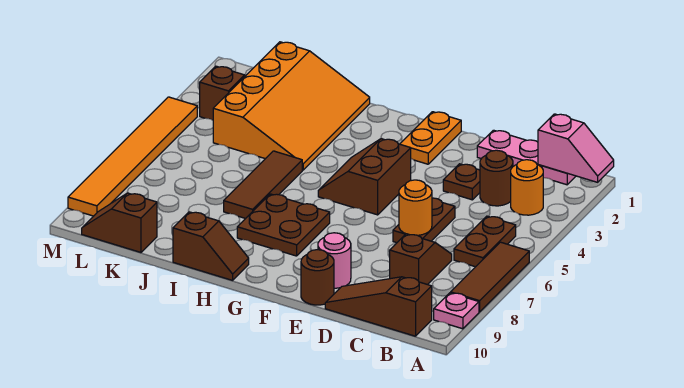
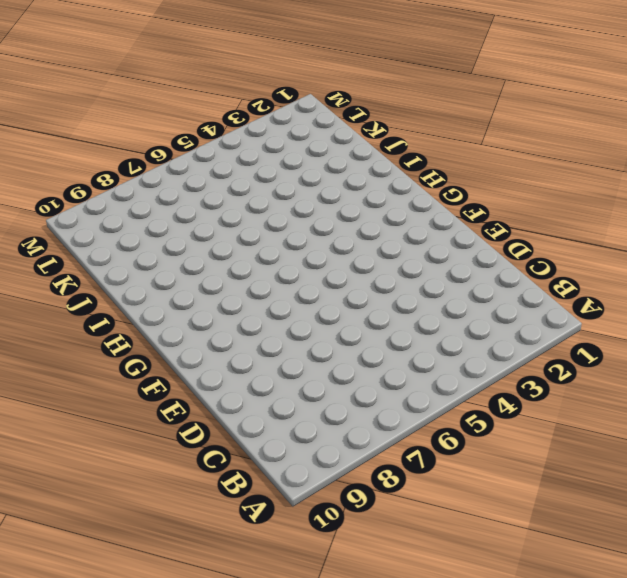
none -> brown tile A6:A8 level 1
none -> pink plate A9 level 1
none -> pink plate B1:D1 level 1

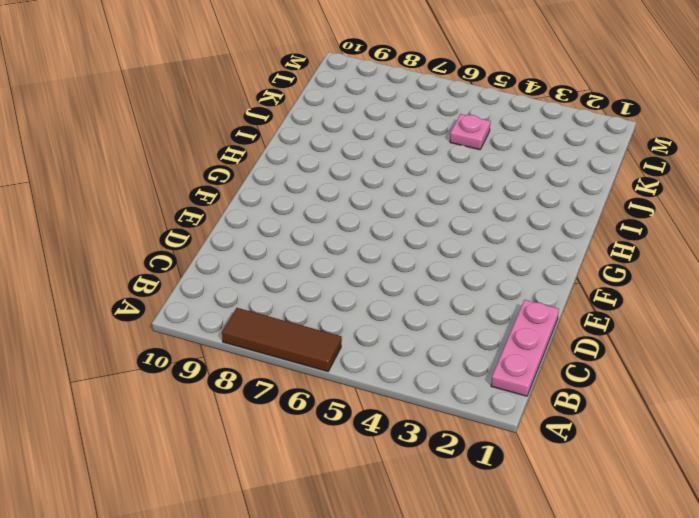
pink plate K5 level 1 -> pink plate A9 level 1
none -> orange round brick B3 level 1
none -> brown plate B5:B6 level 1
none -> brown slope B10:D10 level 1 top B

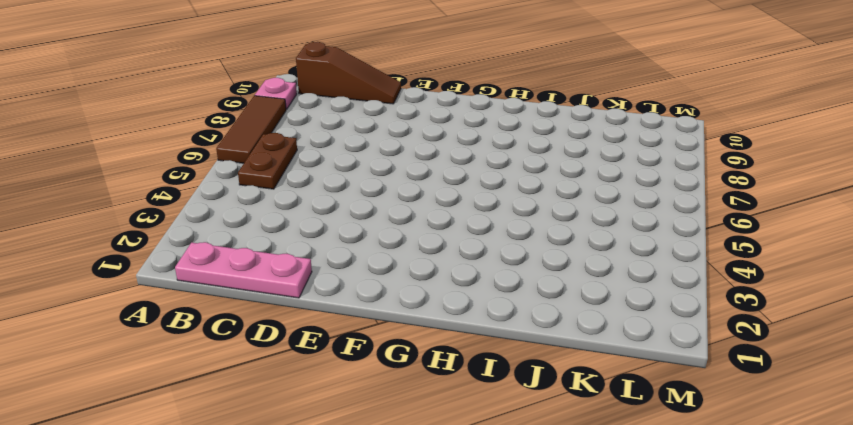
none -> orange round brick B3 level 1
none -> brown round brick C3 level 1
none -> brown slope C7:C8 level 1 top 8

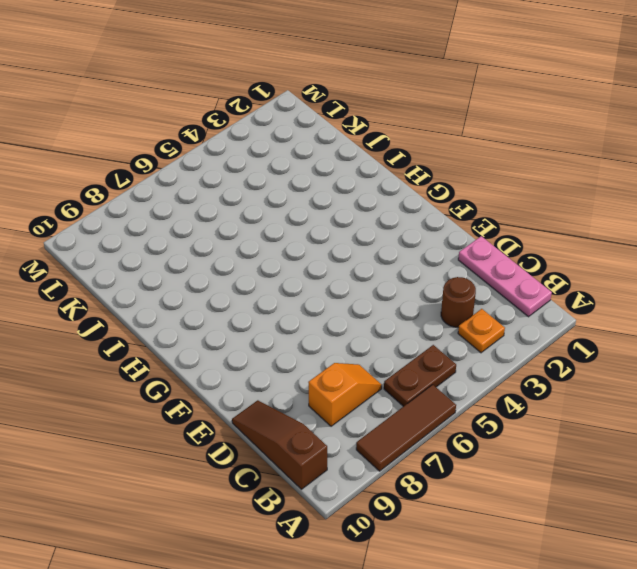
orange plate B3 level 1 -> orange round brick B3 level 1
orange slope C7:C8 level 1 top 8 -> brown slope C7:C8 level 1 top 8
none -> pink plate A9 level 1
none -> brown plate D3 level 1
none -> brown plate D5:D6 level 1

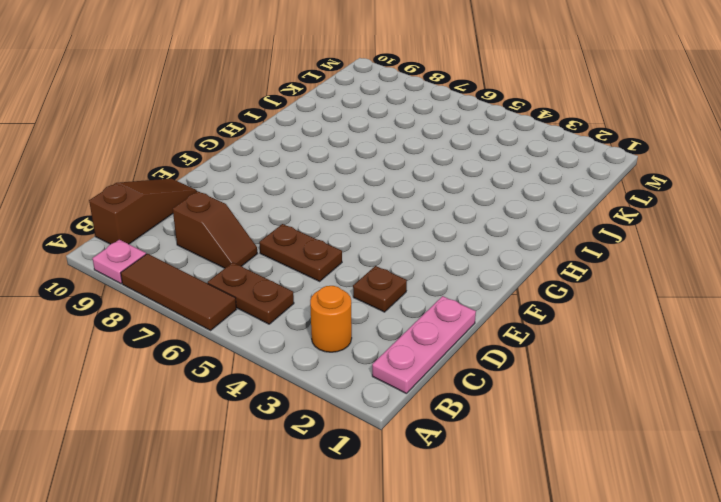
none -> brown round brick C3 level 1
none -> pink round brick E9 level 1
none -> brown round brick E10 level 1

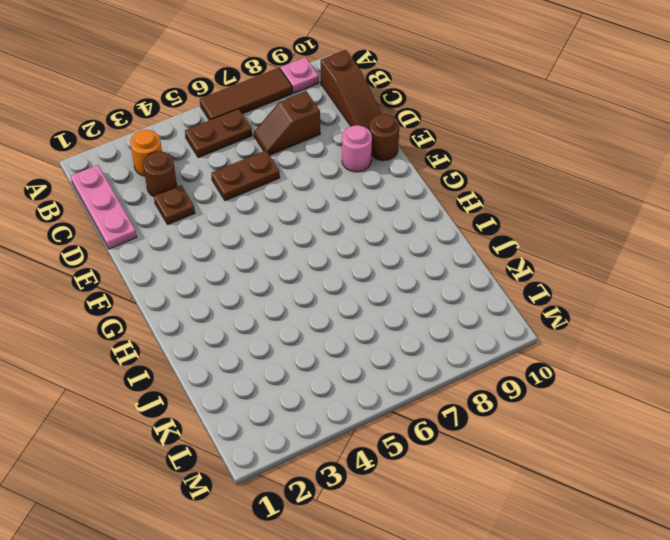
none -> orange plate F1:F2 level 1
none -> brown slope F4:G5 level 1 top F
none -> brown plate G7:H8 level 1

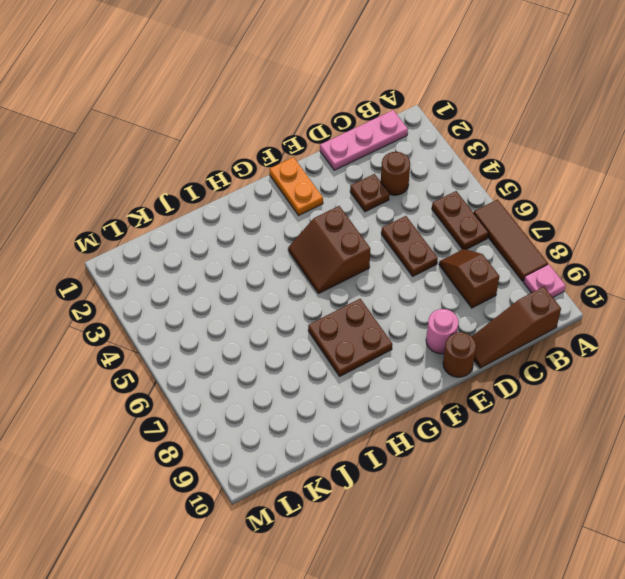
none -> orange round brick B3 level 1
none -> brown slope H10:I10 level 1 top I
none -> orange slope I1:K4 level 1 top K

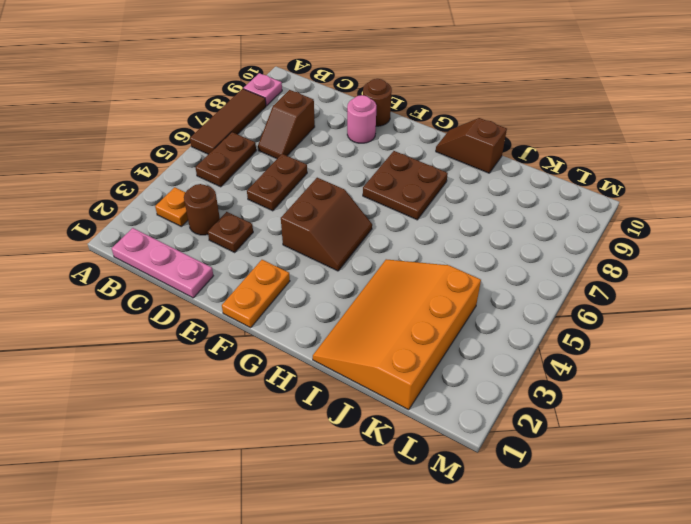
orange plate B3 level 1 -> orange round brick B3 level 1
none -> brown slope B10:D10 level 1 top B
none -> brown tile I5:I7 level 1
none -> brown slope K10:L10 level 1 top K

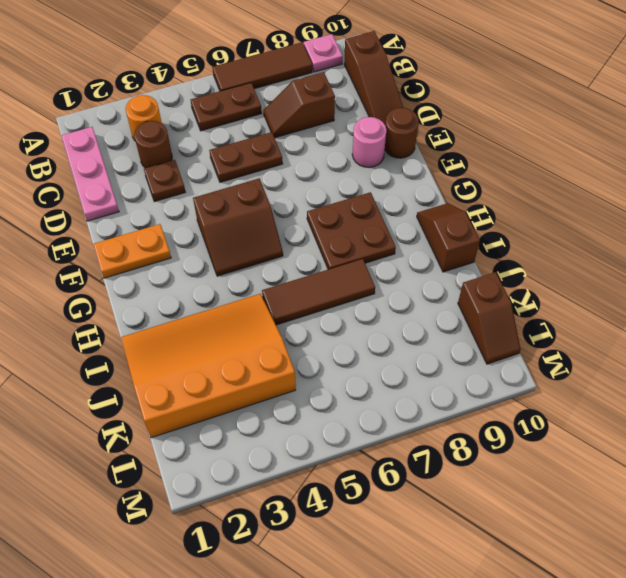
none -> brown brick L3 level 1
none -> orange tile M4:M9 level 1
none -> pink slope A1:B1 level 2 top B

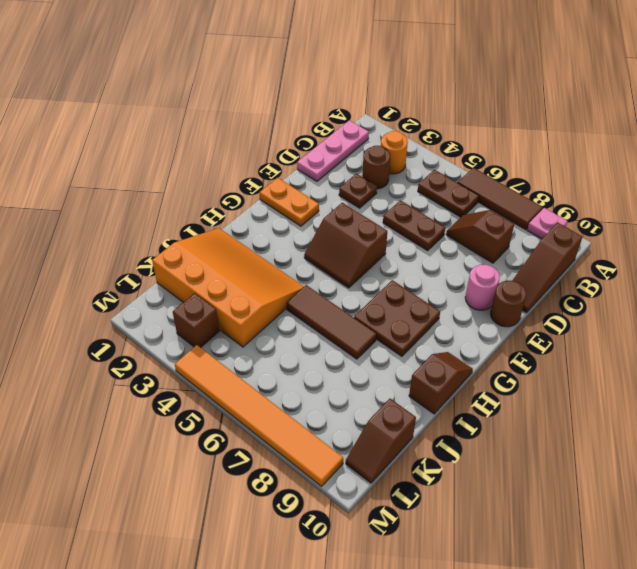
none -> pink slope A1:B1 level 2 top B
none -> orange round brick D6 level 2

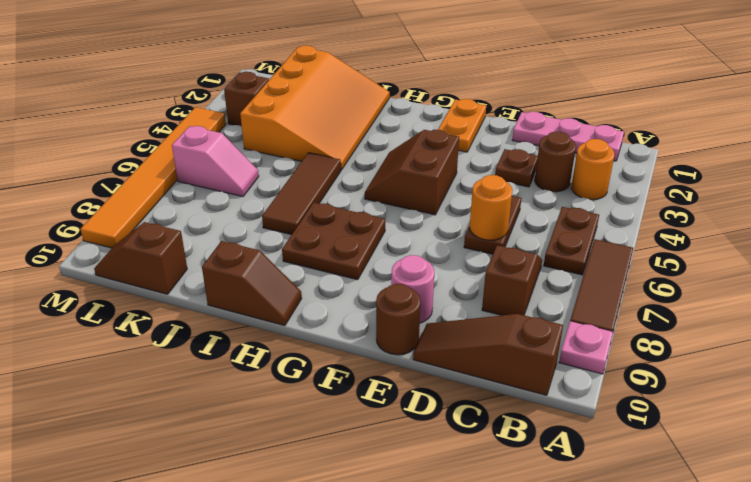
pink slope K6:L6 level 1 top L -> pink slope A1:B1 level 2 top B

